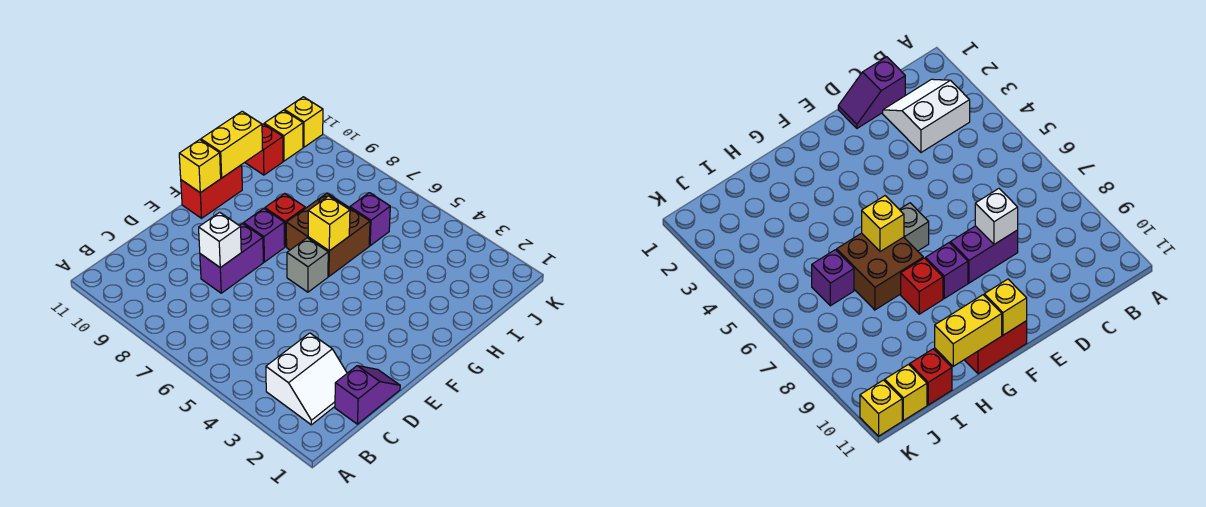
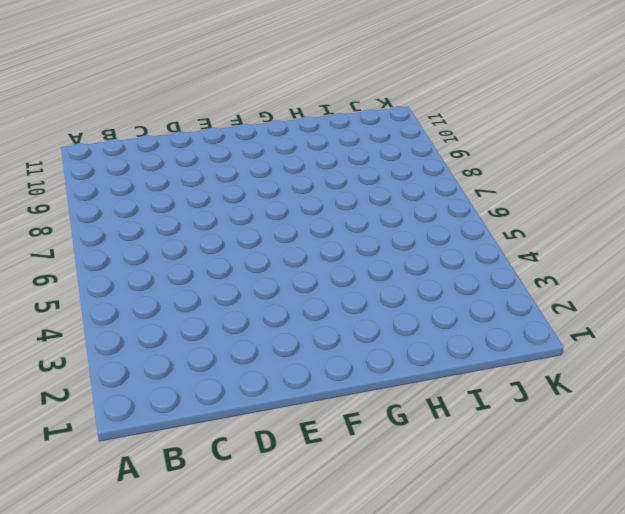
none -> white slope B2:C3 level 1 top 3
none -> purple slope C1:D1 level 1 top C
none -> purple brick D8:E8 level 1

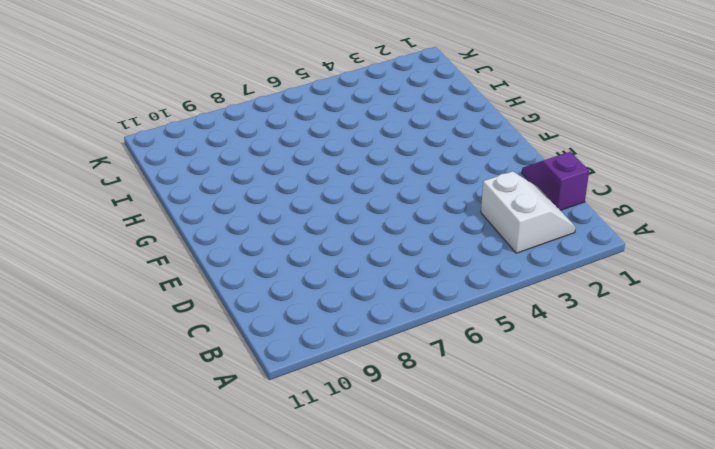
none -> purple brick D8:E8 level 1
none -> grey brick F6 level 1
none -> purple brick F8 level 1

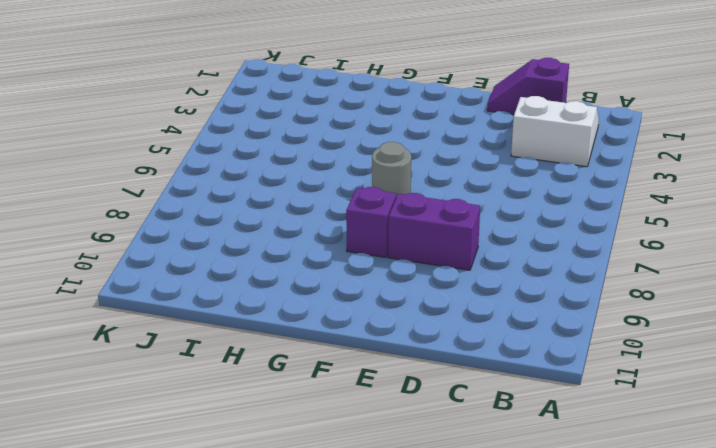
grey round brick F6 level 1 -> grey brick F6 level 1
none -> red brick F11:G11 level 1
none -> brown brick G6:H7 level 1
none -> red brick G8 level 1

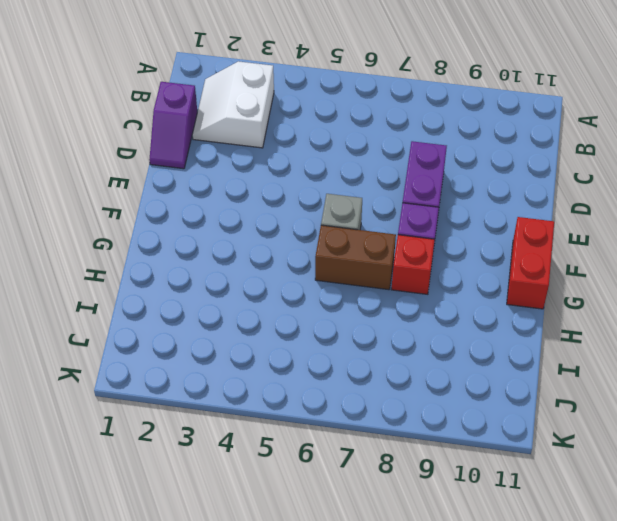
brown brick G6:G7 level 1 -> brown brick G6:H7 level 1
none -> purple brick I6 level 1
none -> red brick I11 level 1
none -> yellow brick J11 level 1

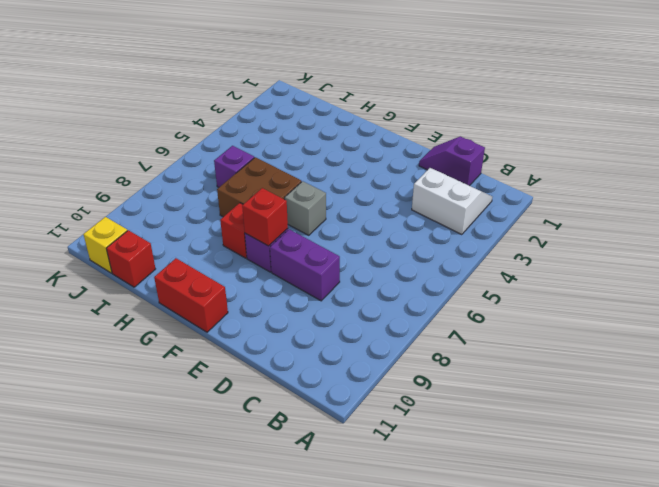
red brick F8 level 2 -> none
none -> yellow brick K11 level 1
none -> white brick D8 level 2
none -> yellow brick F11 level 2

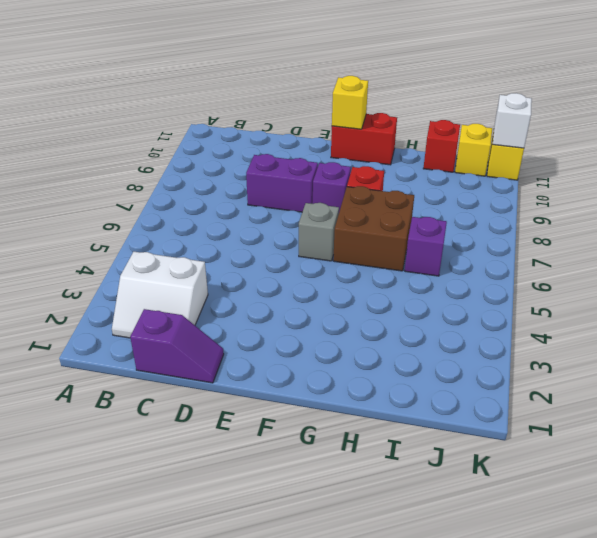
white brick K11 level 2 -> white brick D8 level 2
none -> yellow brick G6 level 2
none -> yellow brick G11:H11 level 2

